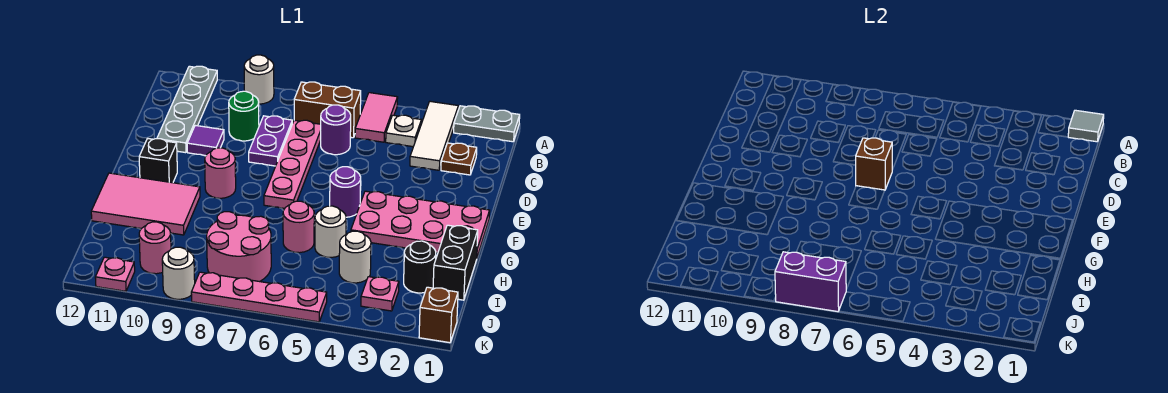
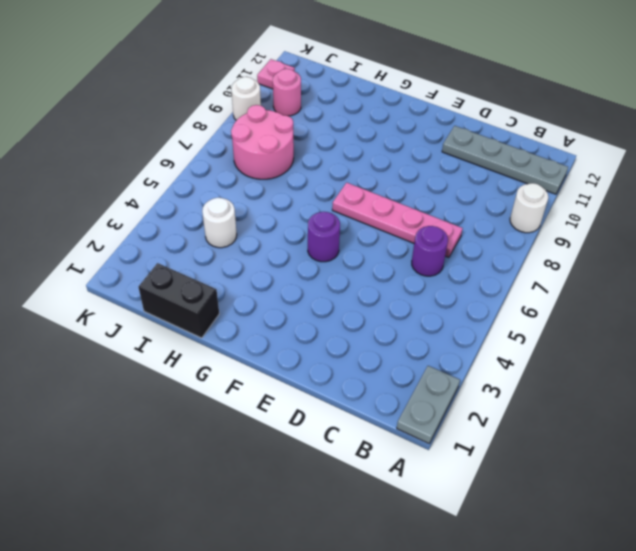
none -> white tile A3:C3 level 1
none -> pink tile A5:B5 level 1
none -> white plate B4 level 1
none -> brown brick B6:B7 level 1

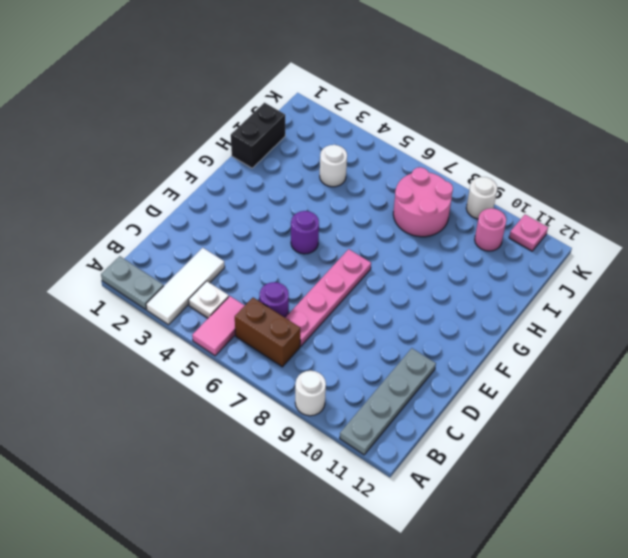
none -> brown plate C2 level 1
none -> purple plate C8:D8 level 1
none -> green round brick C9 level 1
none -> purple tile D10 level 1

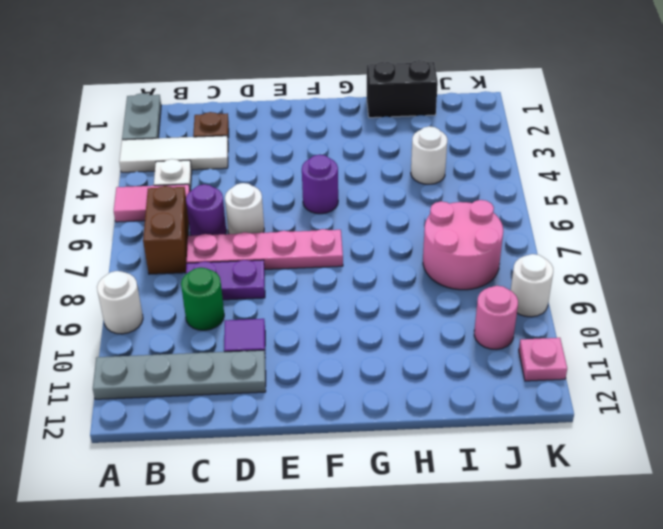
white round brick D6 level 1 -> white round brick H5 level 1
none -> pink plate F1:G4 level 1
none -> pink round brick F9 level 1
none -> black brick F11 level 1
none -> pink tile G10:H12 level 1

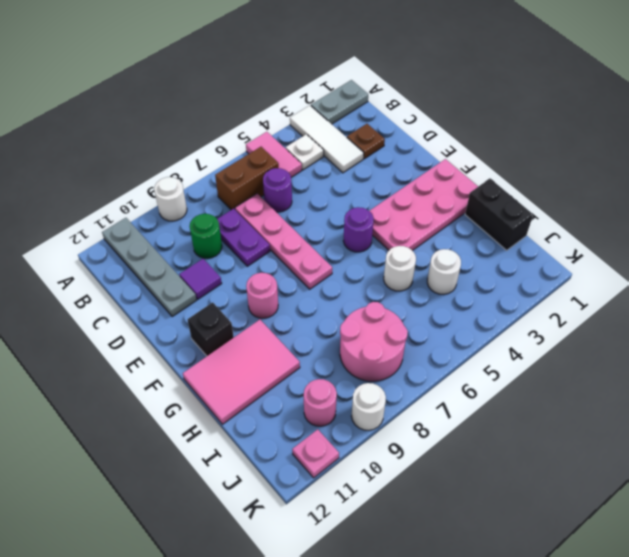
none -> pink round brick H6 level 1
none -> black round brick I2 level 1
none -> pink plate J3 level 1
none -> brown brick K1 level 1

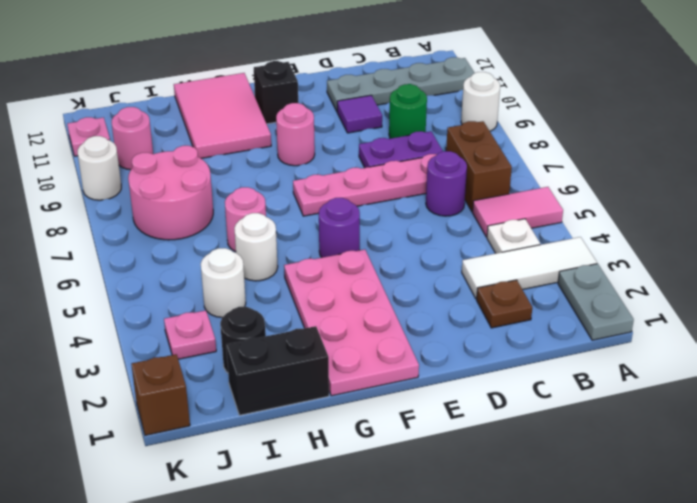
none -> pink plate K5:K8 level 1
none -> grey tile A1 level 2
none -> brown brick E7 level 2
none -> purple brick K7:K8 level 2

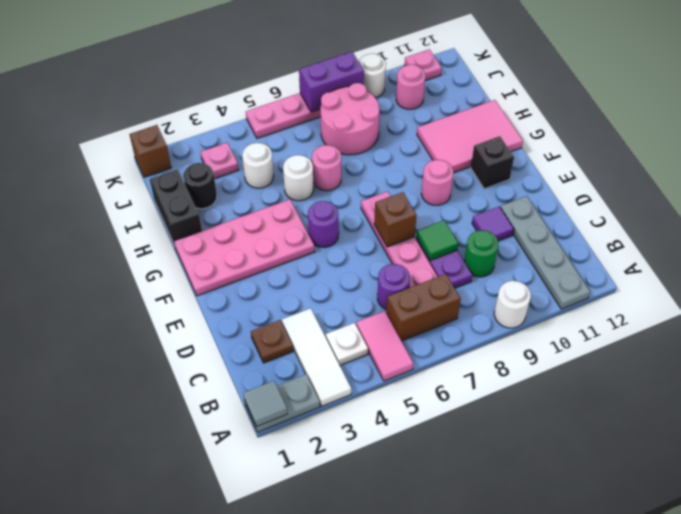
green tile D8 level 2 -> none

